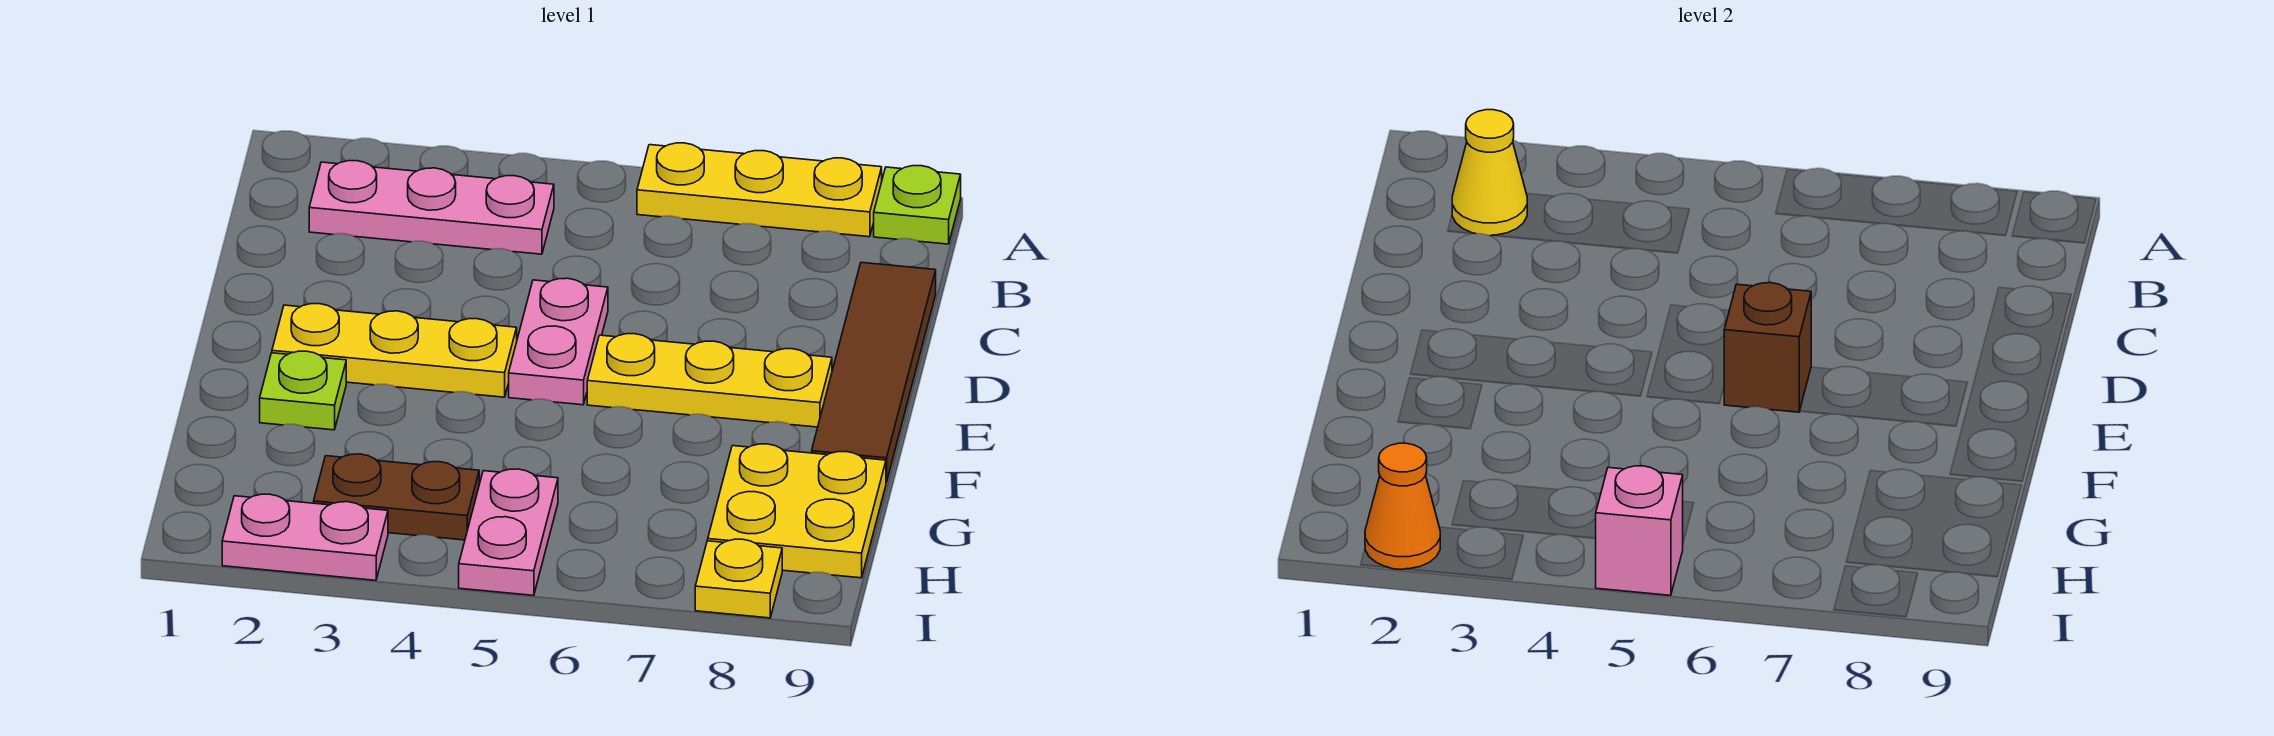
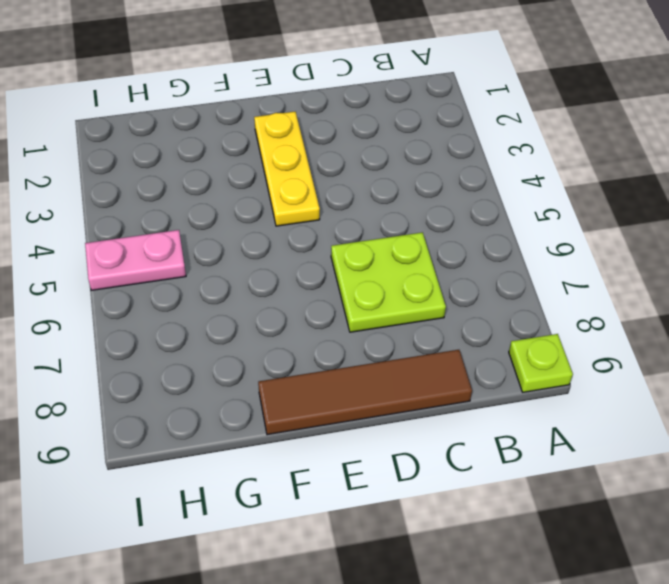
lime plate C6:D7 level 1 -> none
none -> yellow plate A6:A8 level 1
none -> pink plate B2:B4 level 1
none -> pink plate D5:E5 level 1

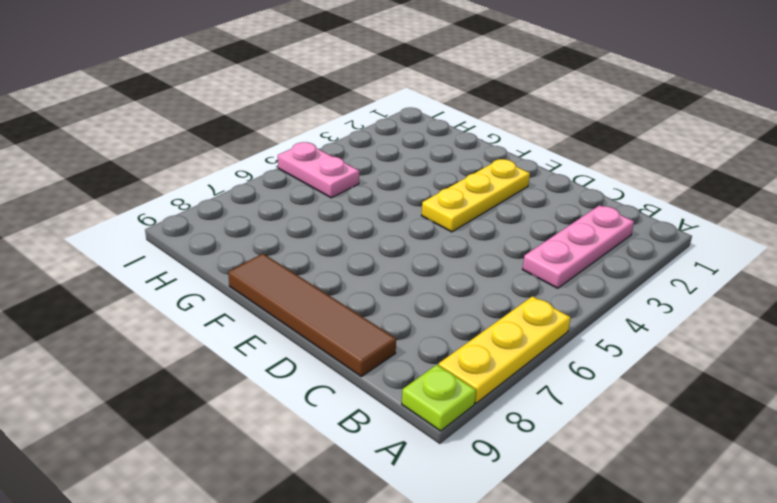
none -> pink plate D5:E5 level 1
none -> yellow plate E6:E8 level 1
none -> lime plate F2 level 1

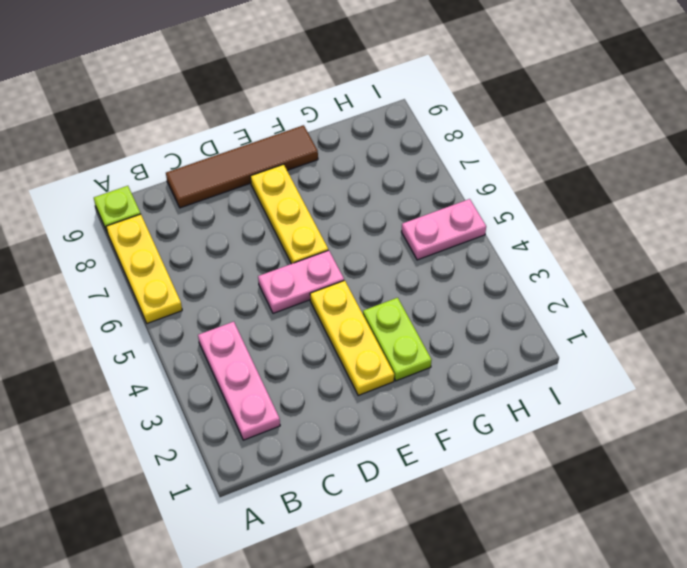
lime plate F2:F3 level 1 -> lime plate F2 level 1
none -> yellow plate G8:H9 level 1
none -> brown plate H3:H4 level 1
none -> pink plate I2:I3 level 1

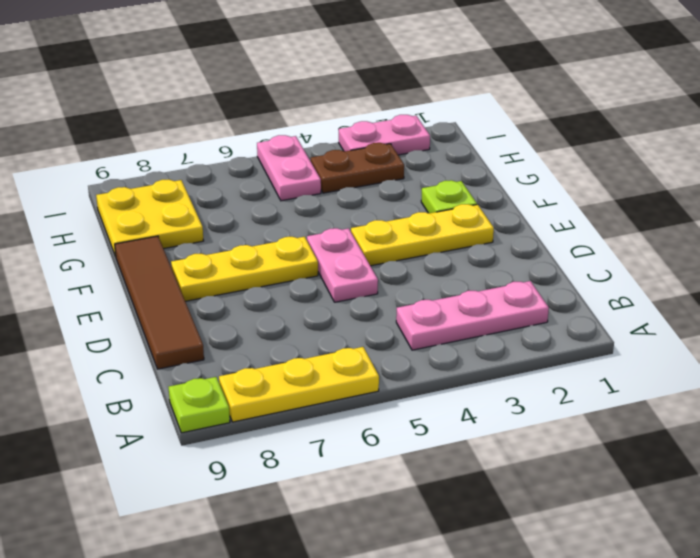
none -> yellow plate I8 level 1
none -> yellow cone B2 level 2
none -> brown brick E6 level 2

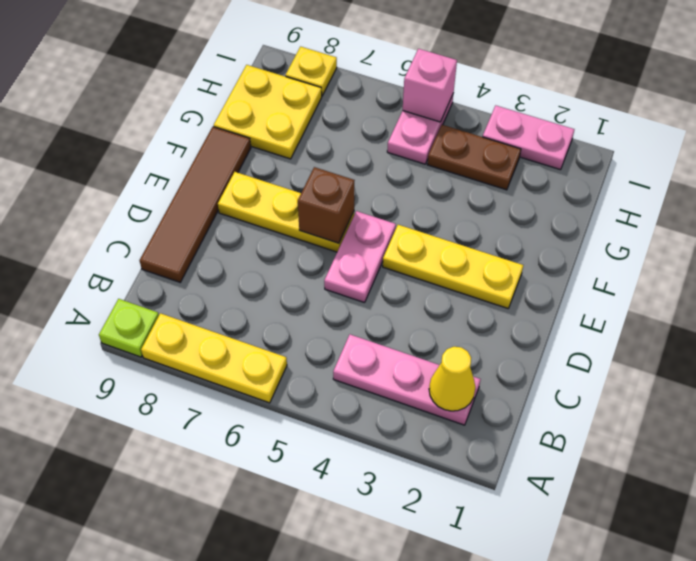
none -> lime plate F2 level 1
none -> orange cone I2 level 2

